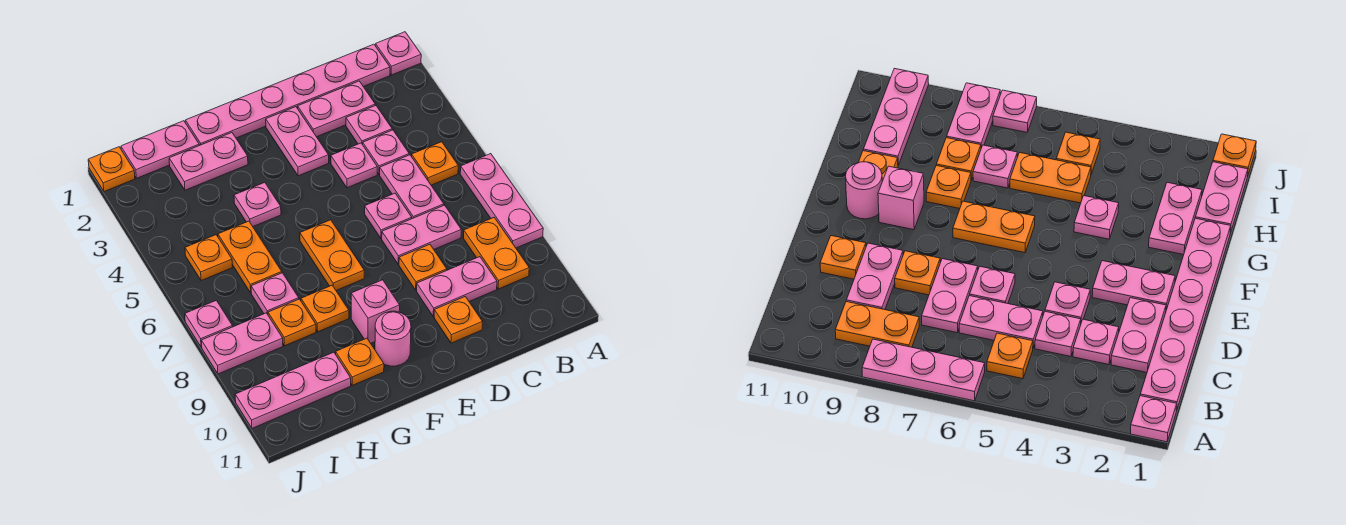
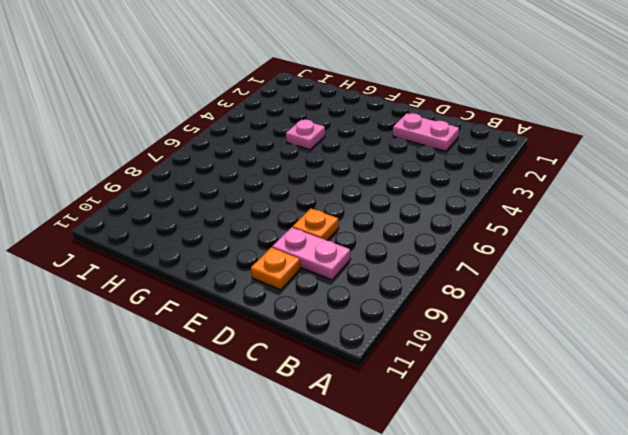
none -> pink plate A1 level 1
none -> pink plate A6:A8 level 1
none -> pink plate B1:G1 level 1
none -> orange plate B5 level 1

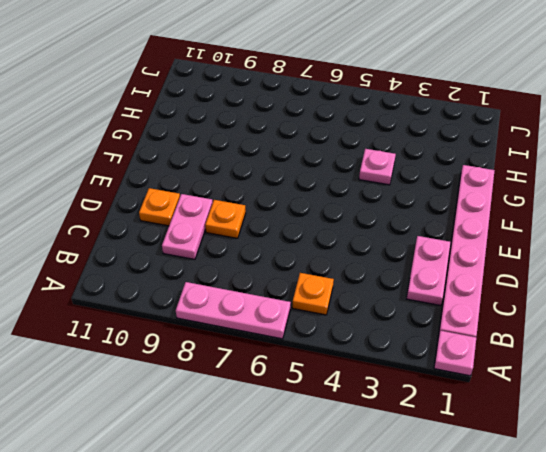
none -> orange plate B8:B9 level 1
none -> pink plate C3 level 1
none -> pink plate C4 level 1
none -> pink plate C5:C6 level 1

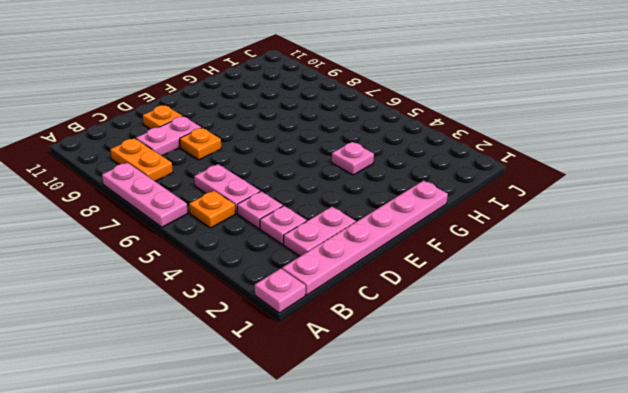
none -> pink plate C7:D7 level 1
none -> pink plate D4 level 1
none -> pink plate D6 level 1
none -> pink plate E2:E3 level 1

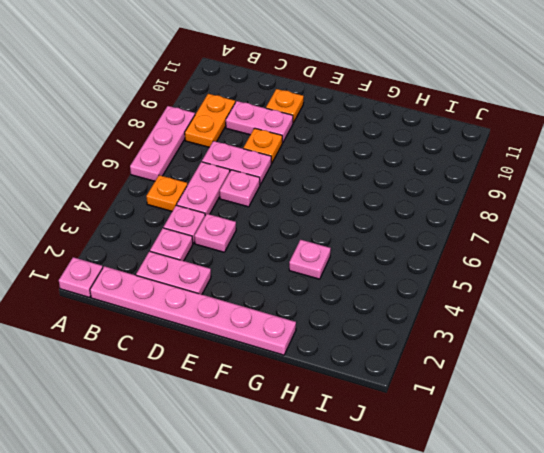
none -> pink plate E2:E3 level 1
none -> orange plate F6:F7 level 1
none -> pink brick F9 level 1
none -> pink round brick F10 level 1

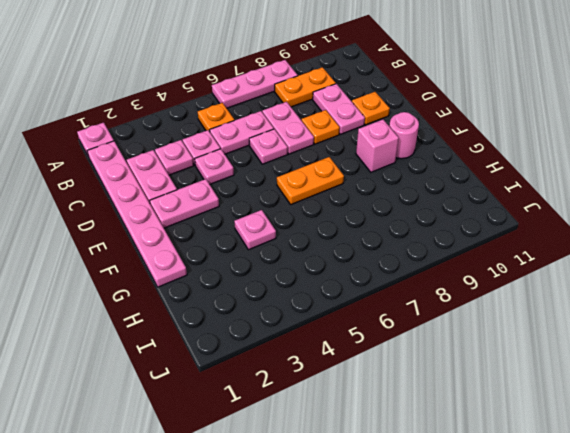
none -> pink plate G2:H2 level 1
none -> orange plate G8 level 1
none -> orange plate G10 level 1
none -> pink plate H1:I1 level 1

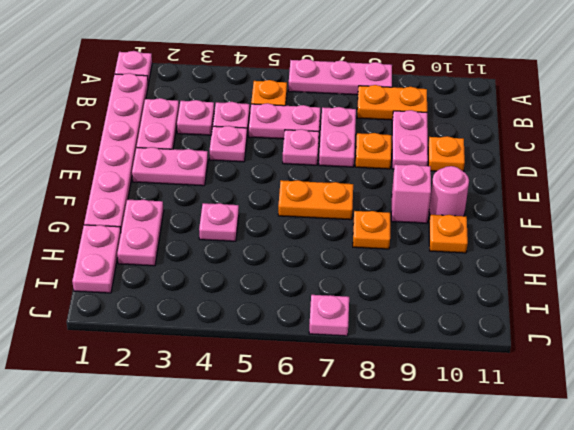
none -> orange plate H5:H6 level 1
none -> pink plate H7 level 1
none -> orange plate H8 level 1
none -> pink plate H10:J10 level 1

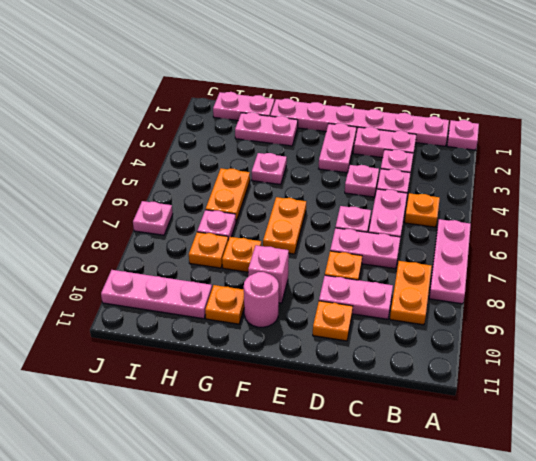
none -> orange plate I5 level 1
none -> pink plate I8:J8 level 1
none -> orange plate J1 level 1

